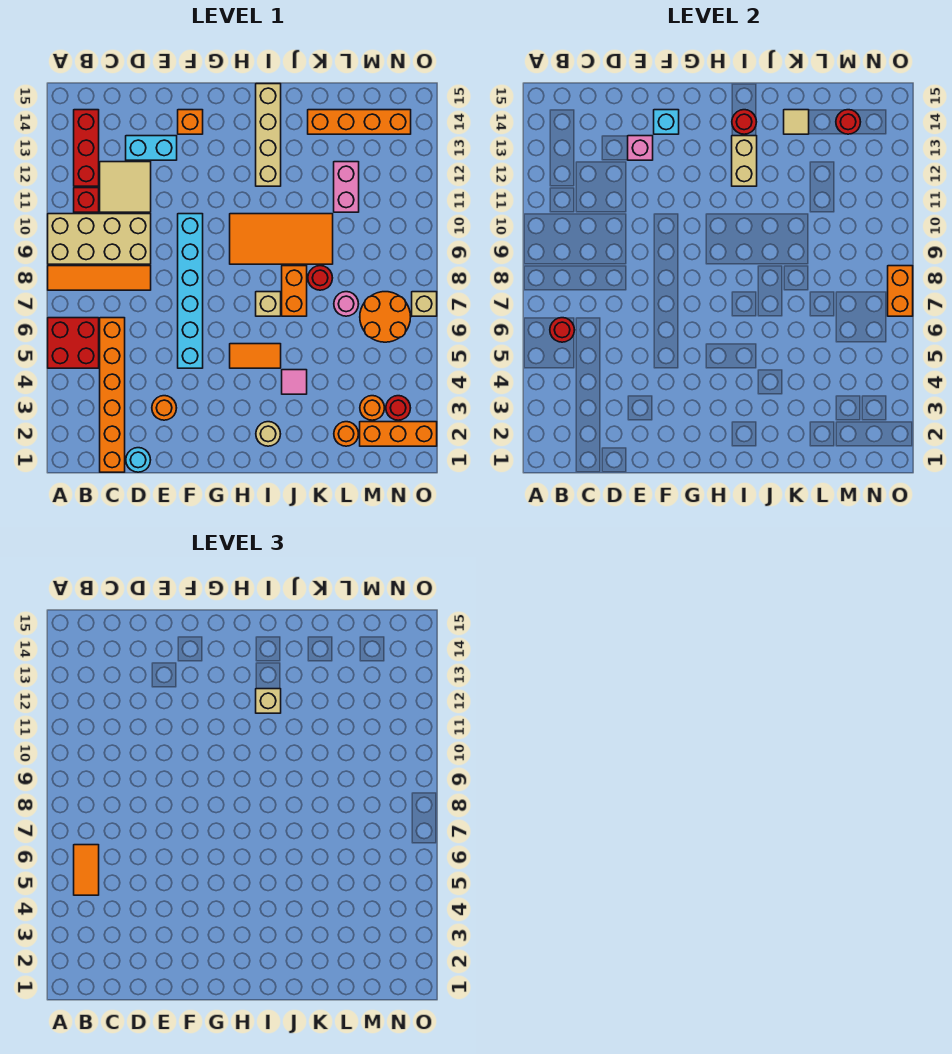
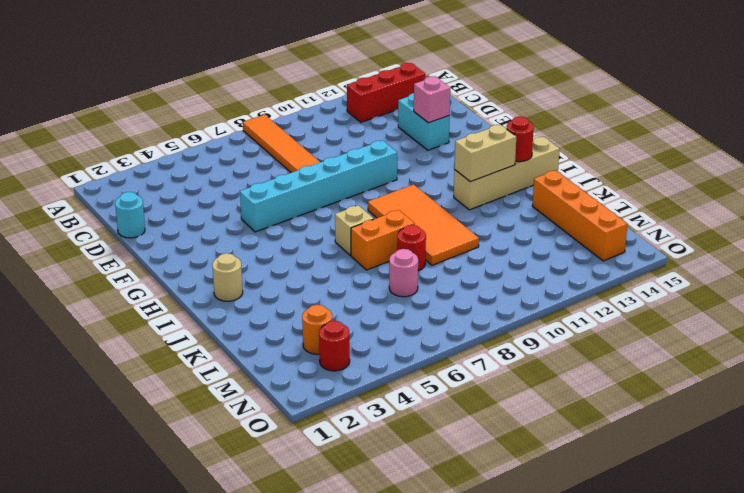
none -> red brick A5:B6 level 1
none -> tan brick A9:D10 level 1
none -> red brick B11 level 1
none -> orange brick C1:C6 level 1

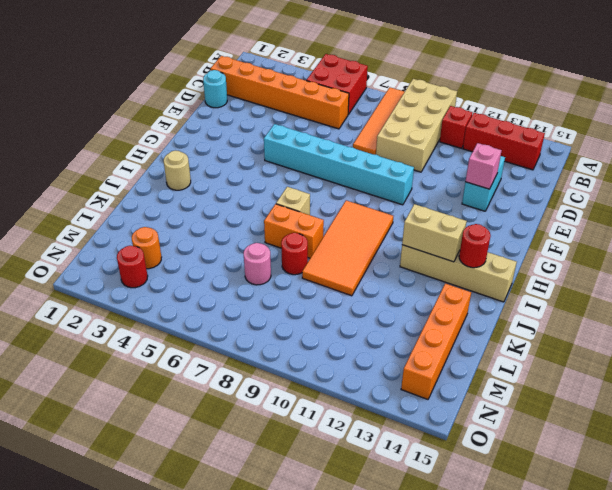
none -> tan tile C11:D12 level 1
none -> orange round brick E3 level 1
none -> orange brick F14 level 1
none -> orange tile H5:I5 level 1

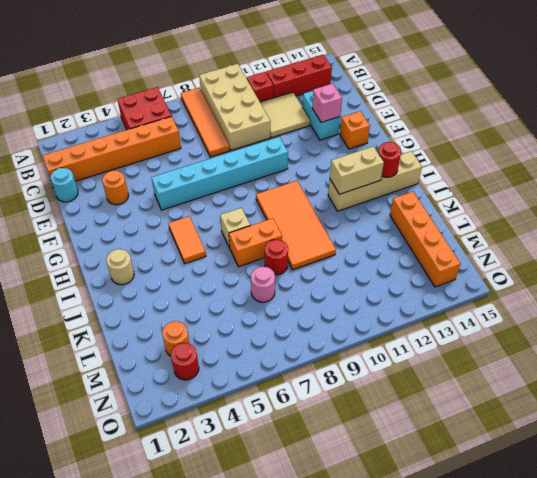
none -> pink tile J4 level 1
none -> orange round brick L2 level 1
none -> pink brick L11:L12 level 1
none -> orange brick M2:O2 level 1

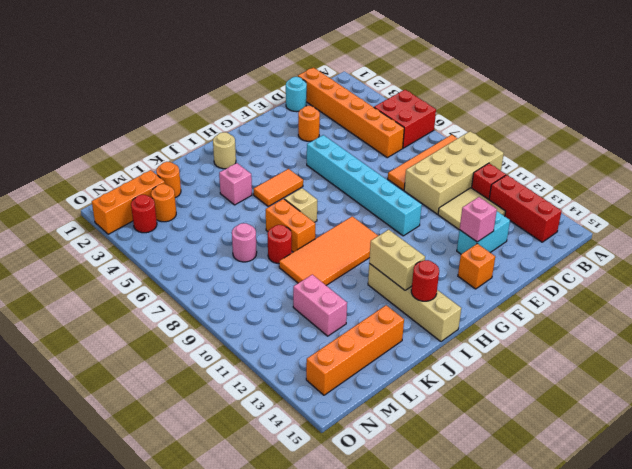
pink brick J4 level 1 -> pink tile J4 level 1
none -> orange round brick M6:N7 level 1
none -> tan brick O7 level 1
none -> red round brick B6 level 2
none -> cyan brick F14 level 2

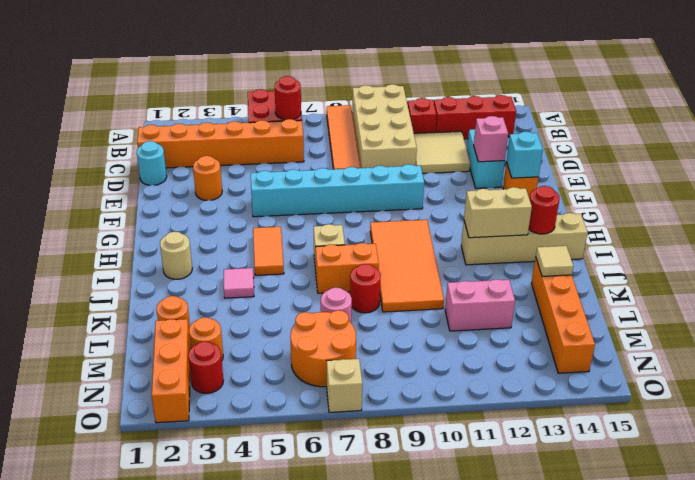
none -> red round brick M14 level 2
none -> orange brick O7:O8 level 2
none -> orange tile B5:B6 level 3
none -> tan brick I12 level 3

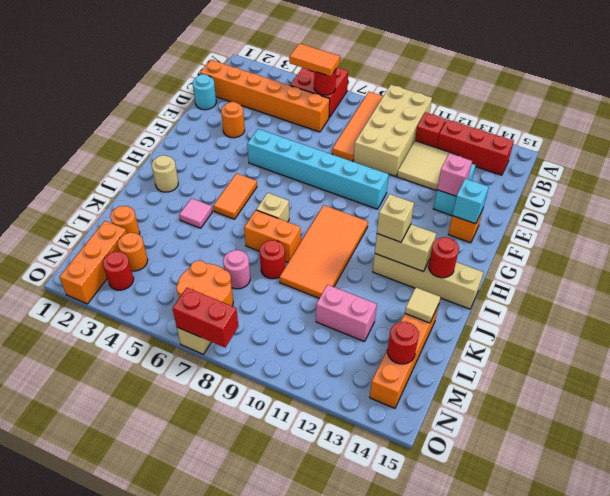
red brick O7:O8 level 2 -> orange brick O7:O8 level 2

